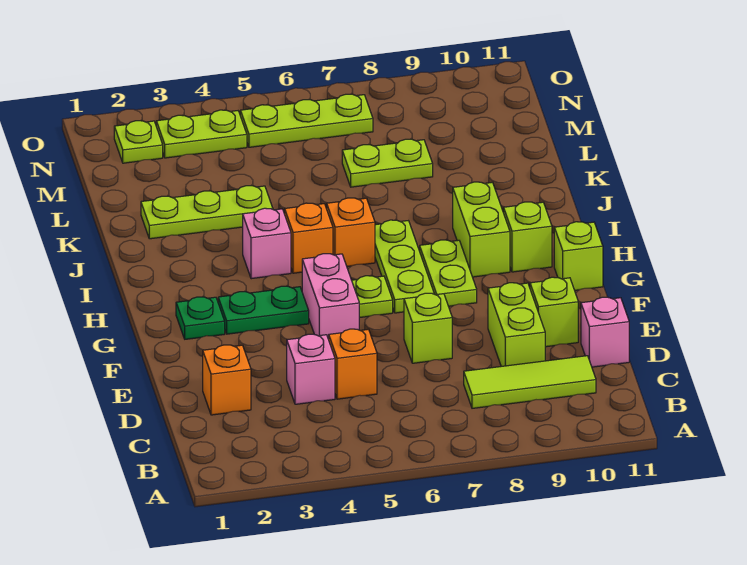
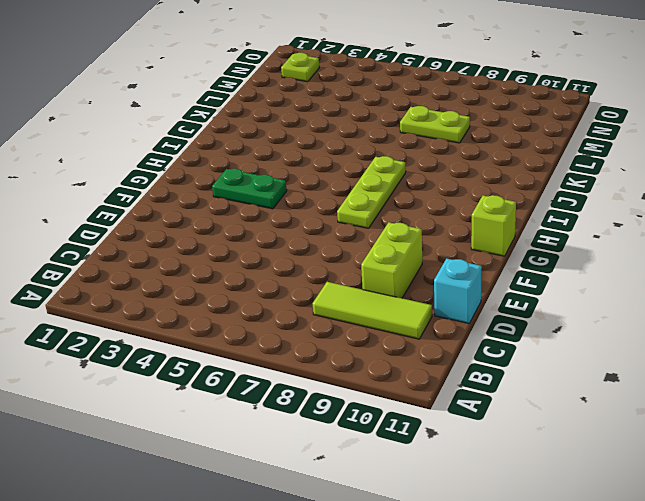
cyan brick D11 level 1 -> pink brick D11 level 1
none -> orange brick D2 level 1
none -> pink brick D4 level 1
none -> orange brick D5 level 1

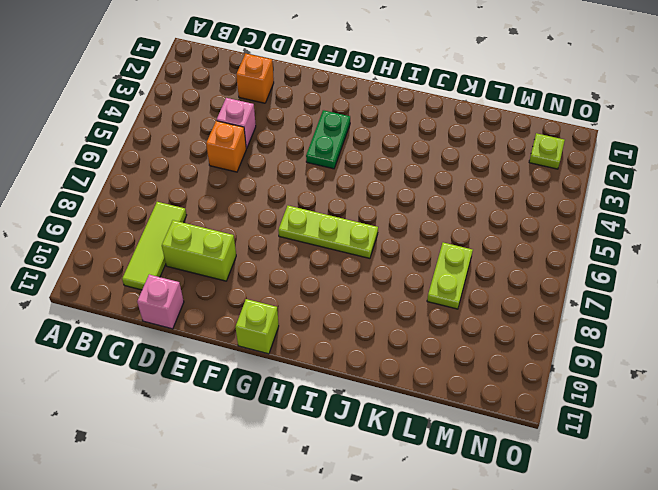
none -> lime brick E7 level 1
none -> lime brick E10 level 1
none -> pink brick F5:G5 level 1

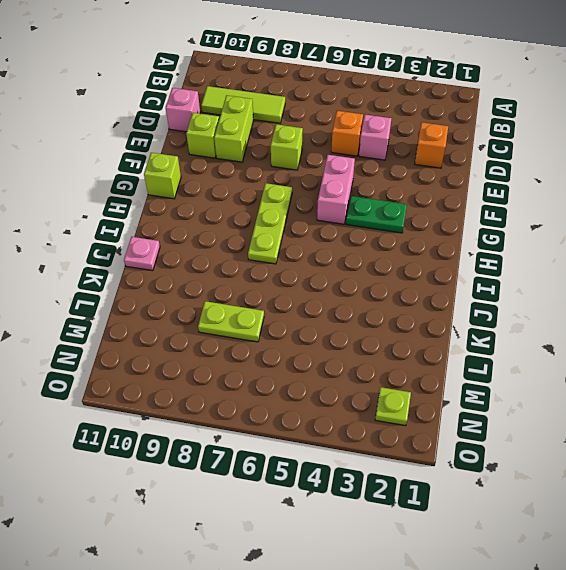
pink plate J11 level 1 -> none
none -> green plate G2 level 1
none -> lime plate G6 level 1
none -> lime plate G8:H8 level 1

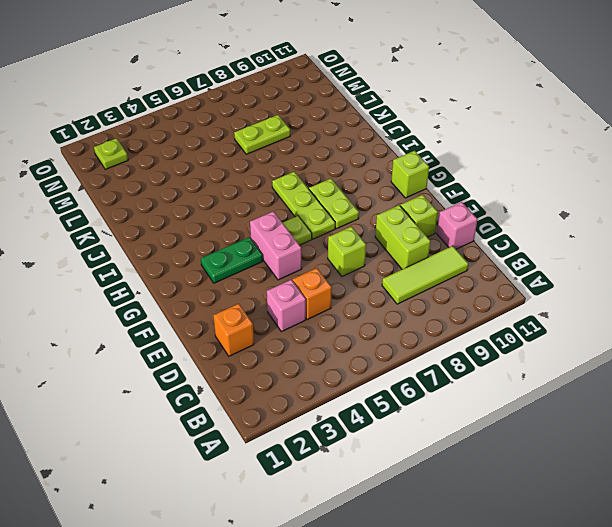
none -> green plate G2 level 1
none -> lime brick H9:I9 level 1
none -> lime brick H10 level 1

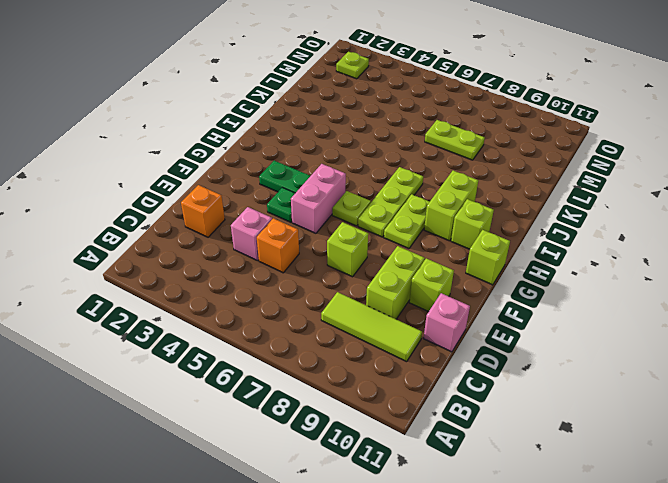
green plate F4 level 1 -> green plate G2 level 1
none -> pink brick I4 level 1
none -> orange brick I5 level 1
none -> orange brick I6 level 1

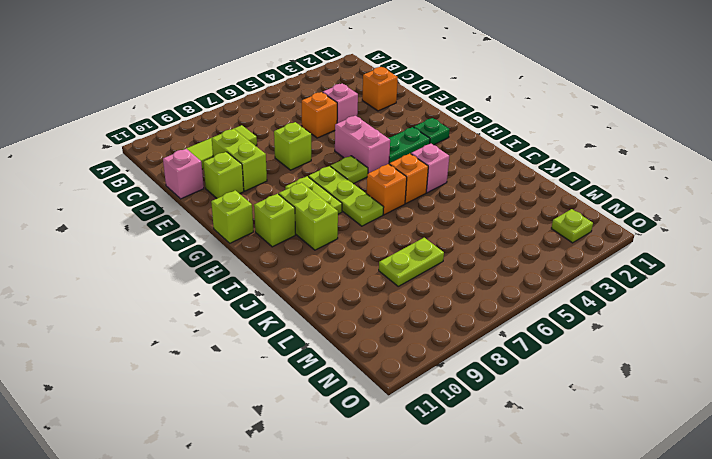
none -> lime plate K2:K4 level 1
none -> lime plate N3:N4 level 1
none -> lime plate N5:N7 level 1

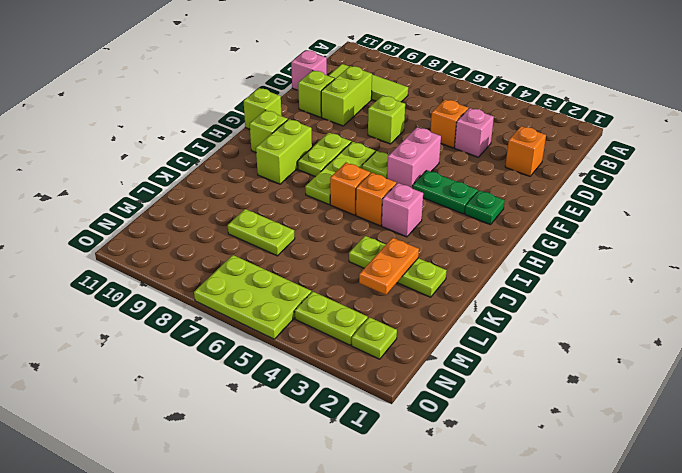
orange plate K3:L3 level 2 -> none
lime plate N5:O7 level 1 -> lime plate N5:N7 level 1

